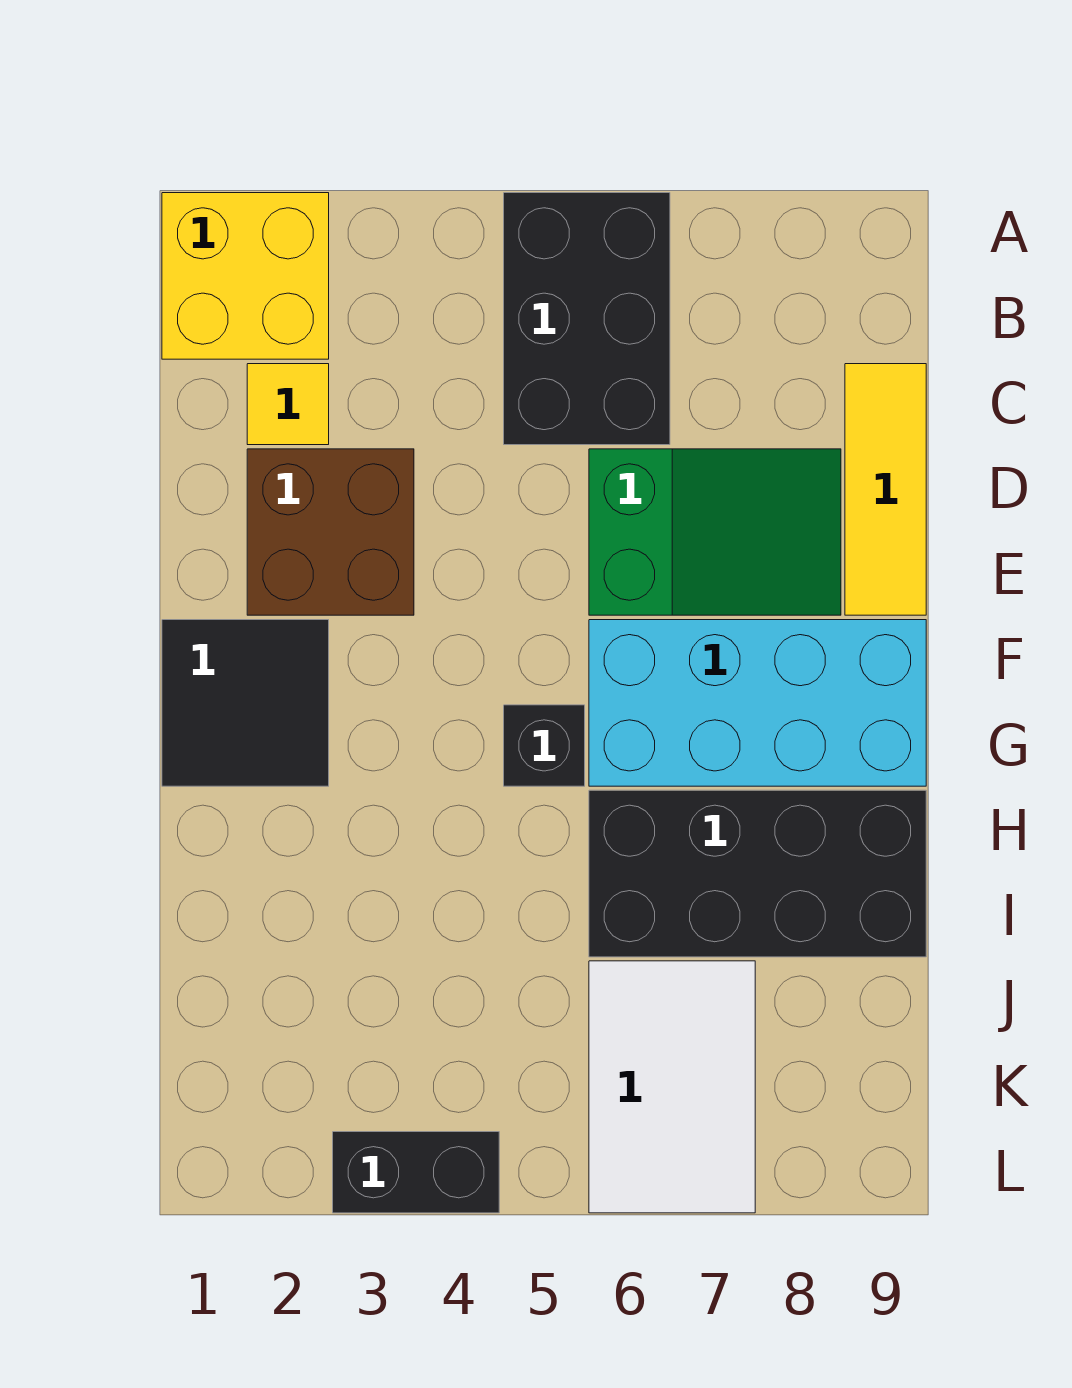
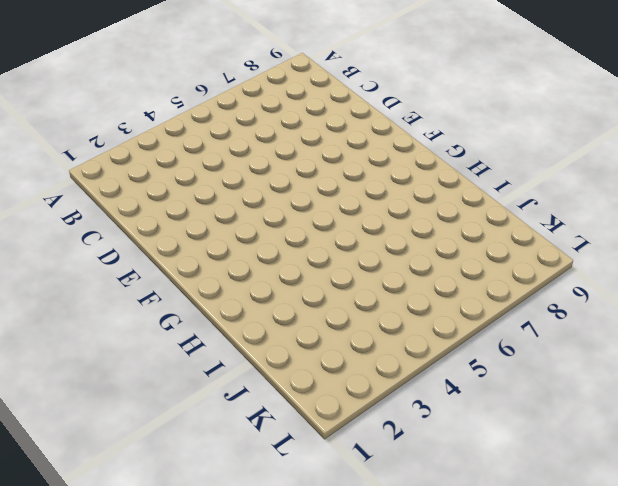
none -> yellow brick A1:B2 level 1
none -> black brick A5:C6 level 1
none -> yellow tile C2 level 1

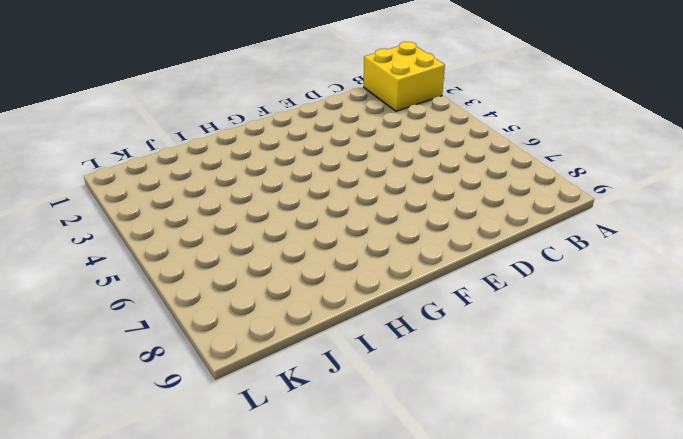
none -> black brick A5:C6 level 1
none -> yellow tile C2 level 1
none -> yellow tile C9:E9 level 1

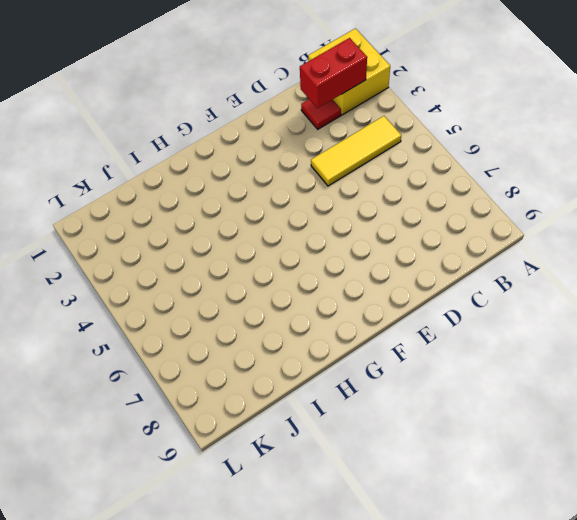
red brick B2:C2 level 2 -> none
yellow tile B4:D4 level 1 -> yellow tile C9:E9 level 1
red tile C2 level 1 -> yellow tile C2 level 1
none -> black brick A5:C6 level 1
none -> brown brick D2:E3 level 1
none -> green slope D6:E8 level 1 top 6

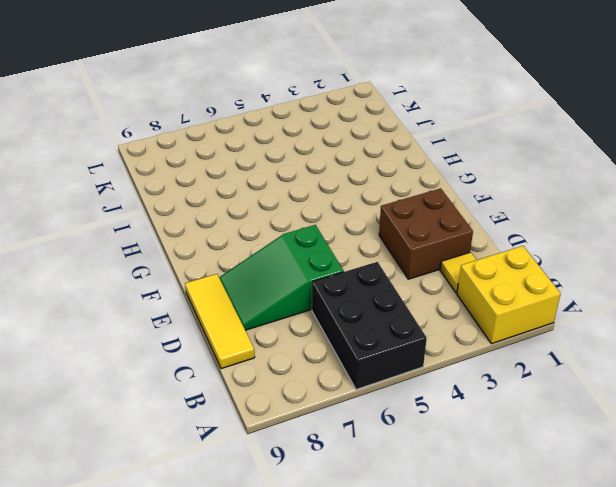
none -> black tile F1:G2 level 1
none -> cyan brick F6:G9 level 1
none -> black brick G5 level 1

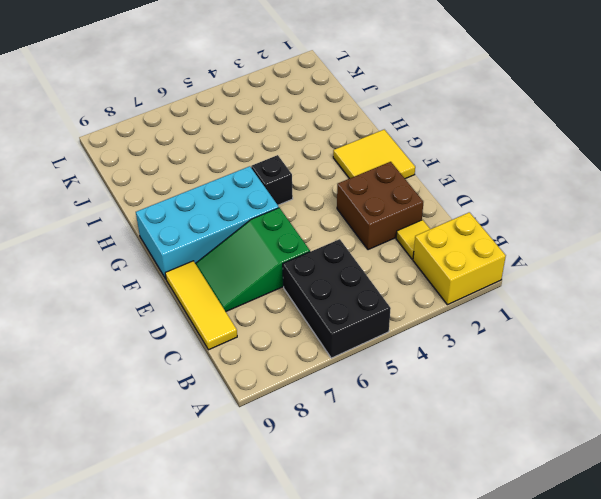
yellow tile F1:G2 level 1 -> black tile F1:G2 level 1
none -> black brick H6:I9 level 1
none -> white tile J6:L7 level 1
none -> black brick L3:L4 level 1

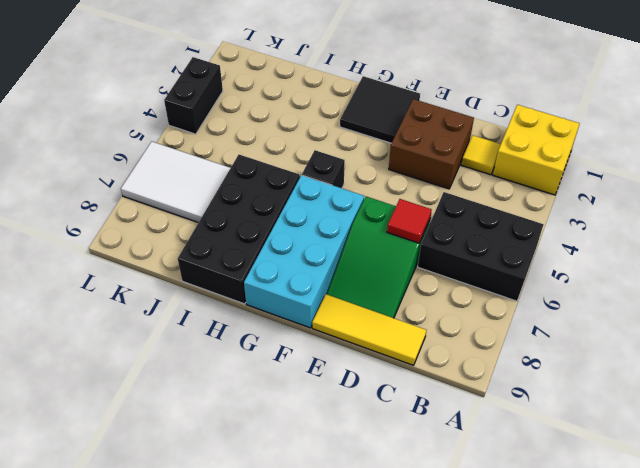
red tile D6 level 2 -> none

